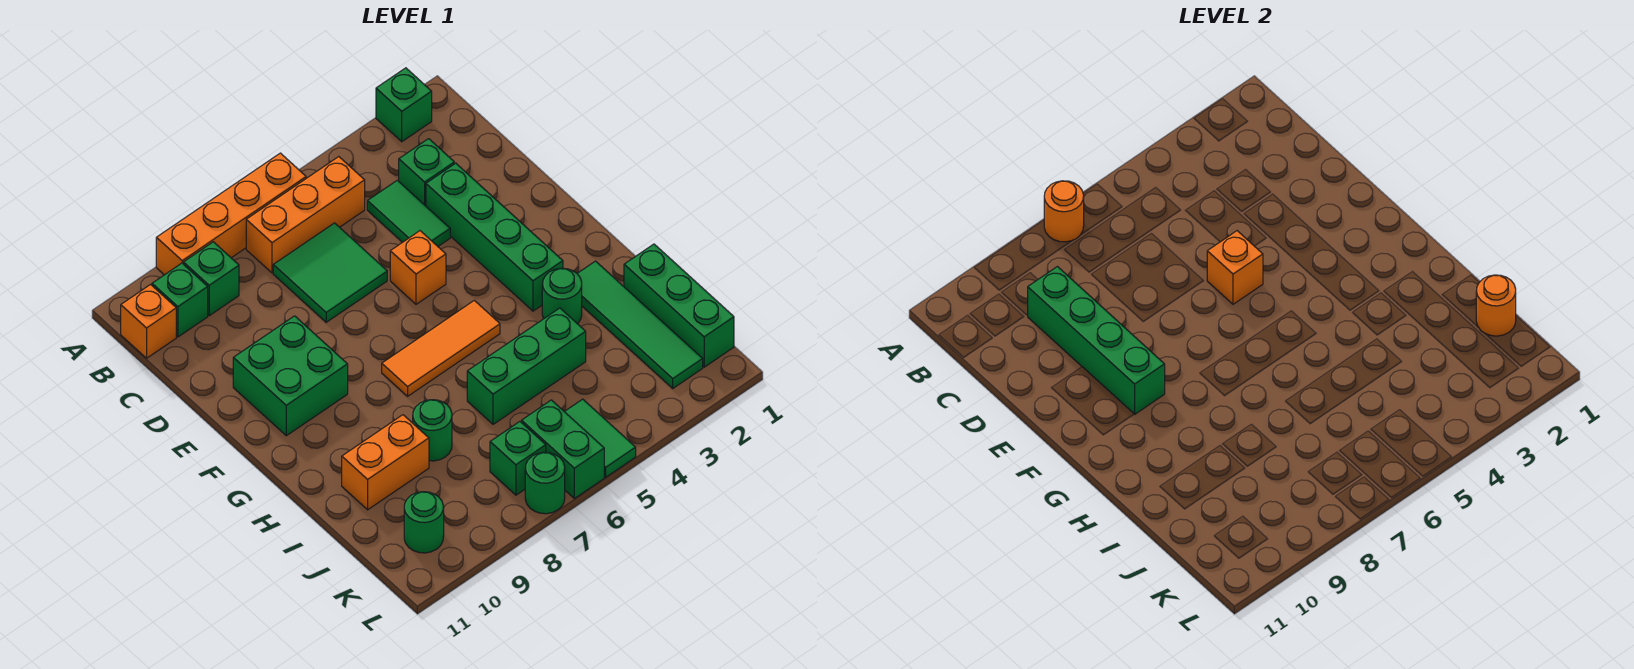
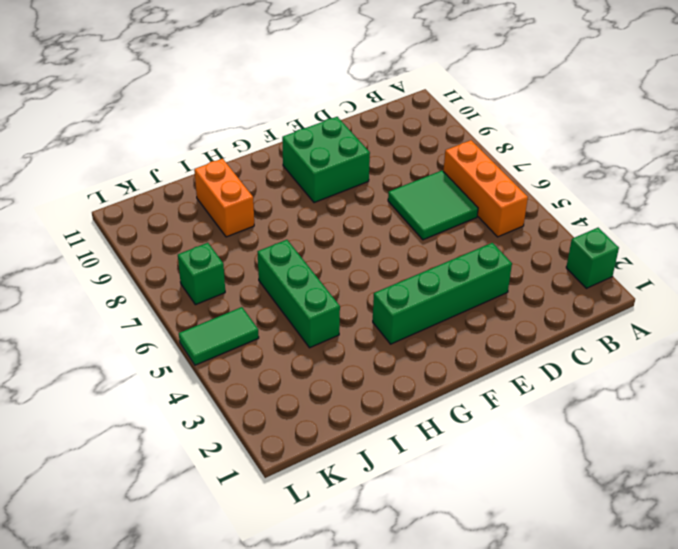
none -> orange brick A6:A9 level 1
none -> green brick B9 level 1
none -> green brick B10 level 1

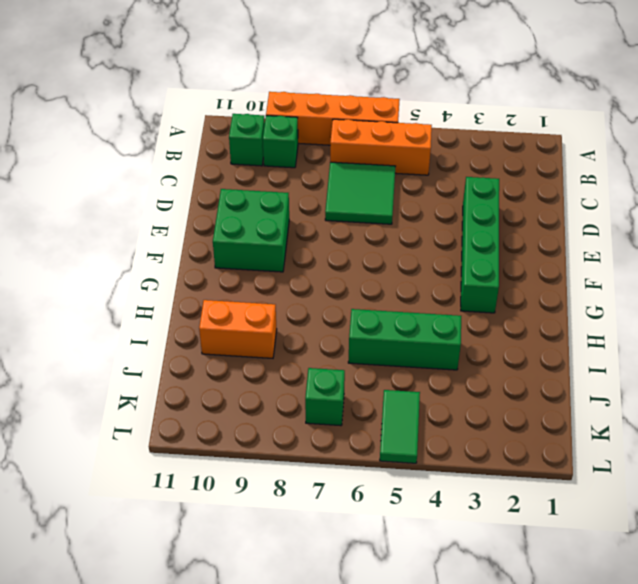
none -> green brick A2 level 1
none -> orange brick B11 level 1
none -> green brick C3 level 1

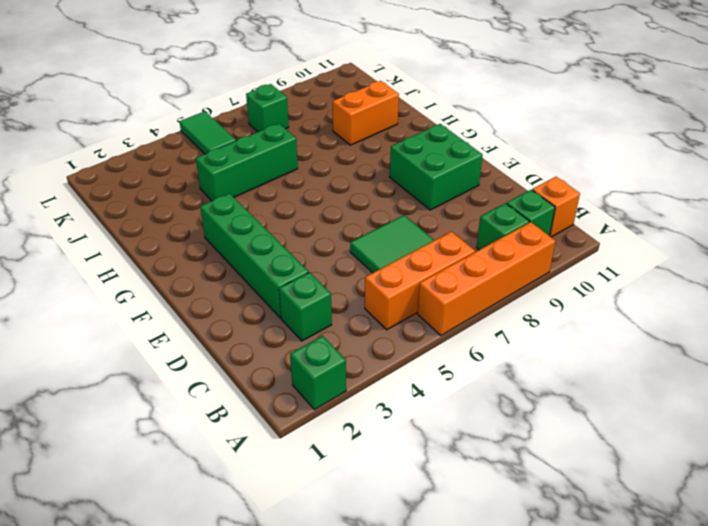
none -> green tile C4:D4 level 1
none -> orange brick E5 level 1
none -> orange tile G5:G7 level 1

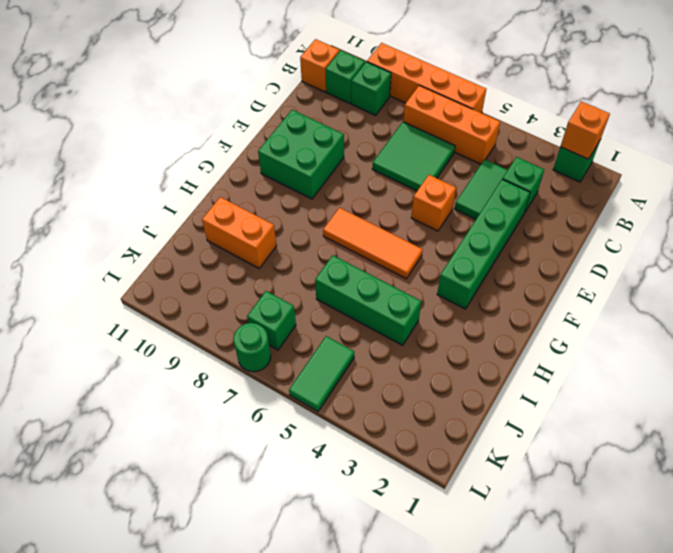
orange brick A2 level 2 -> orange brick E5 level 2
none -> green tile H2:K2 level 1
none -> green round brick H3 level 1
none -> green brick I1:K1 level 1

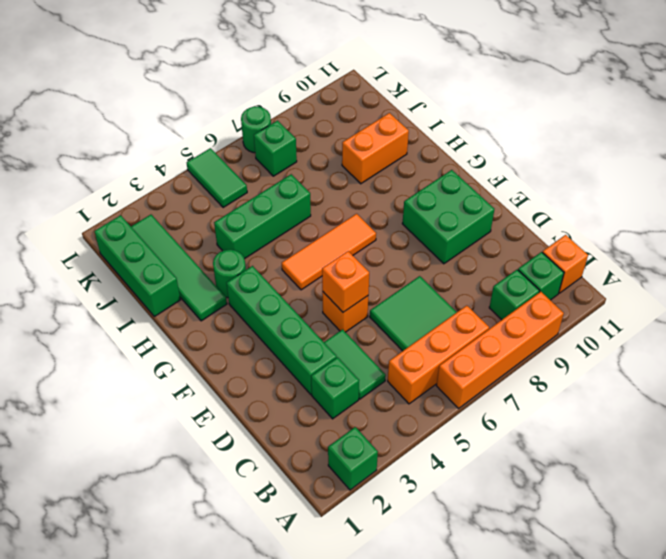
none -> green round brick I8 level 1
none -> green brick K6:L6 level 1
none -> green round brick K10 level 1

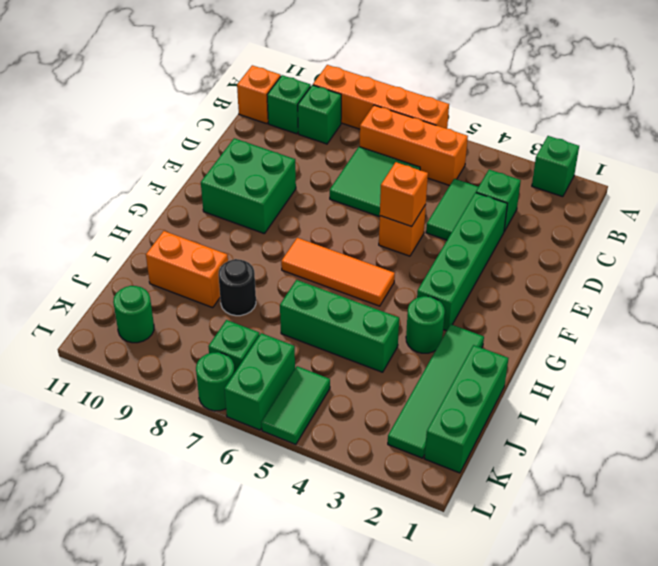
black round brick I8 level 1 -> green round brick I8 level 1
none -> orange round brick A7 level 2
none -> green brick C9:F9 level 2
none -> orange round brick J1 level 2

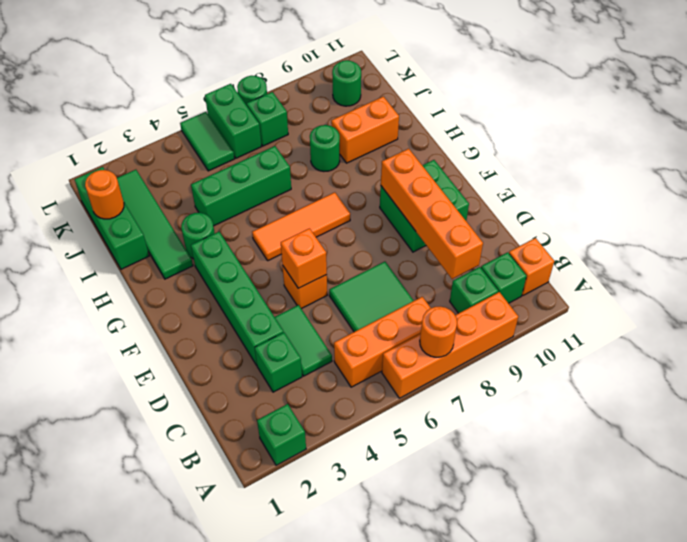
orange brick C9:F9 level 2 -> green brick C9:F9 level 2

